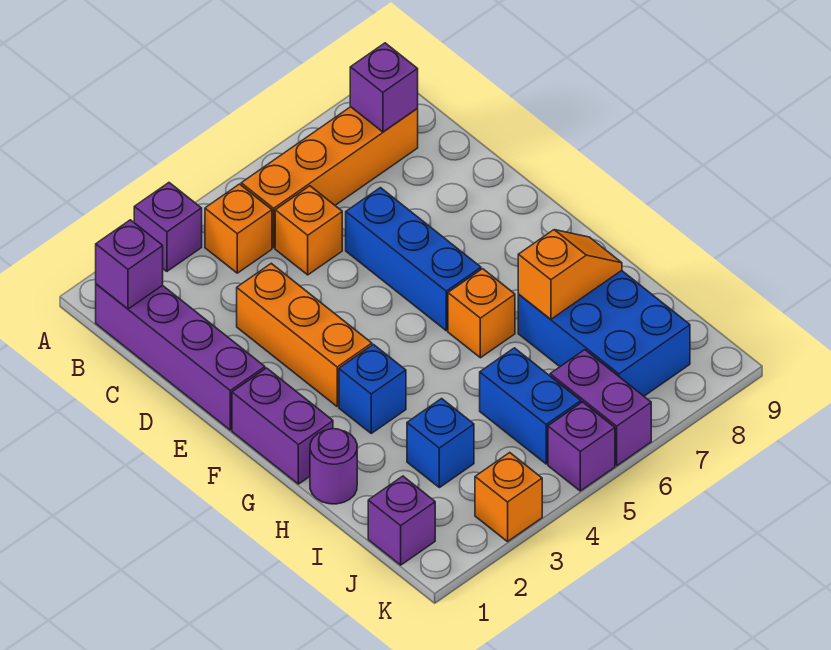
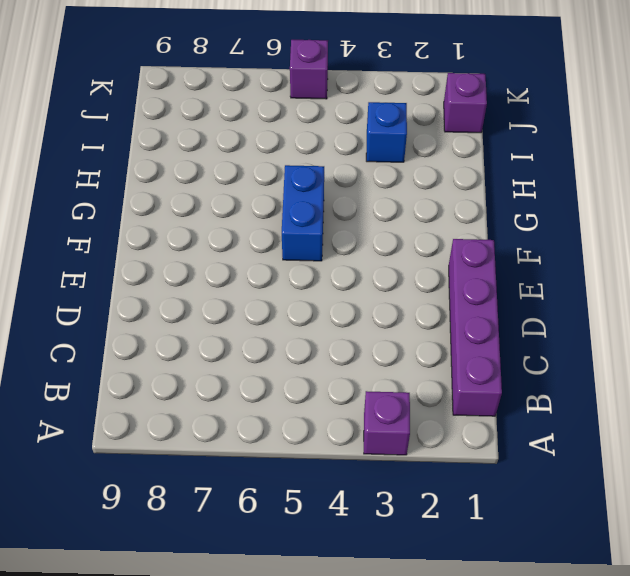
blue brick F5:G5 level 1 -> blue brick I5:J5 level 1
none -> orange brick B4 level 1
none -> orange brick B5:B8 level 1
none -> orange brick C5 level 1

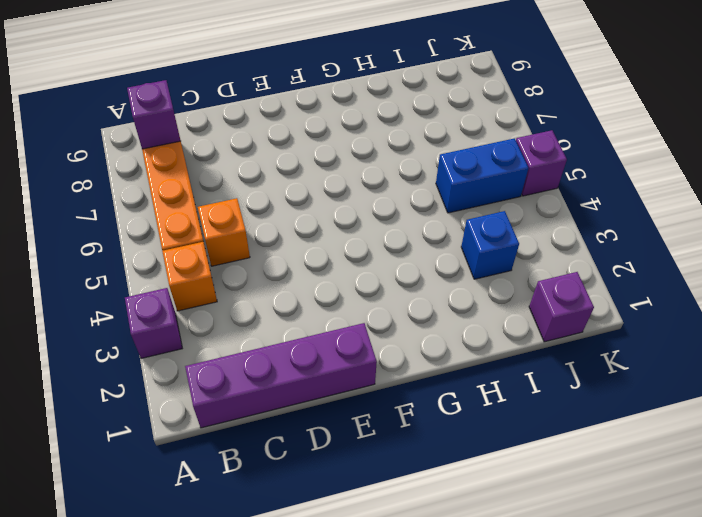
none -> orange brick D3:F3 level 1
none -> blue brick D6:F6 level 1
none -> purple brick F1:G1 level 1

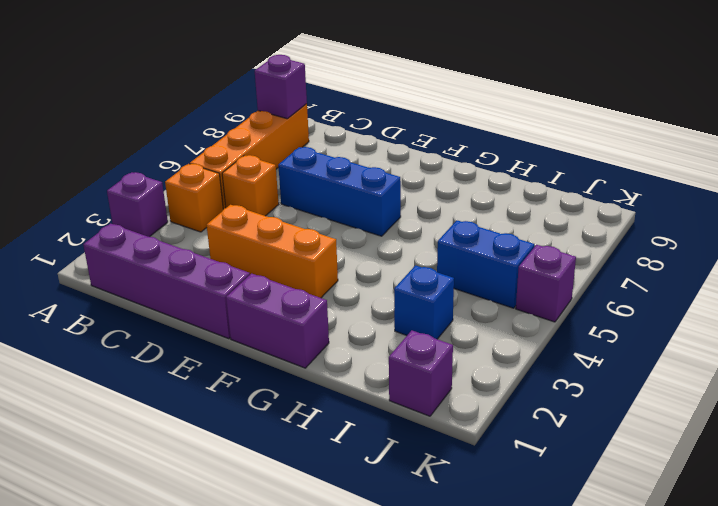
none -> blue brick G3 level 1
none -> orange brick G6 level 1
none -> purple round brick H1 level 1

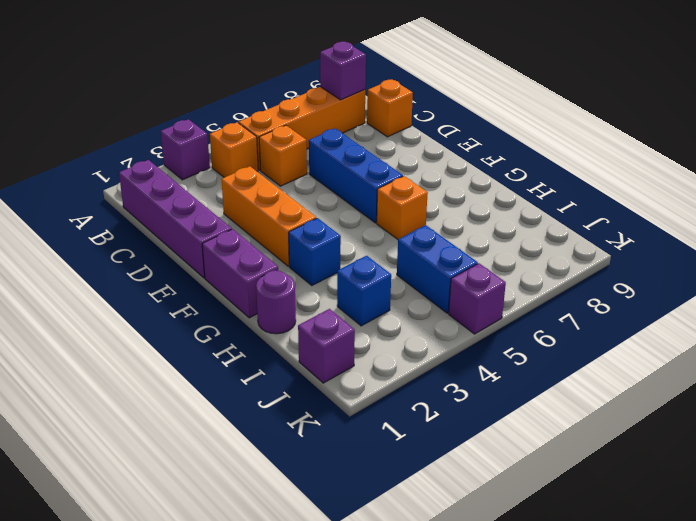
orange brick C9 level 1 -> orange brick K3 level 1
none -> blue brick H7:J8 level 1
none -> purple brick J6:K6 level 1
none -> purple brick B1 level 2

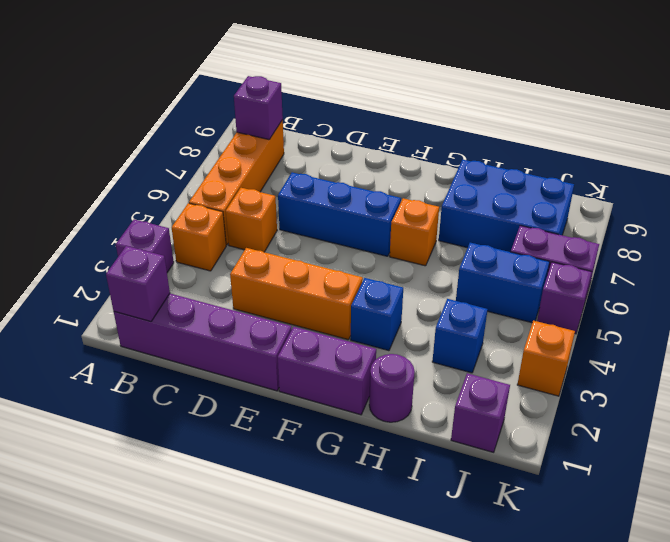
none -> orange slope H7:H8 level 2 top 7

